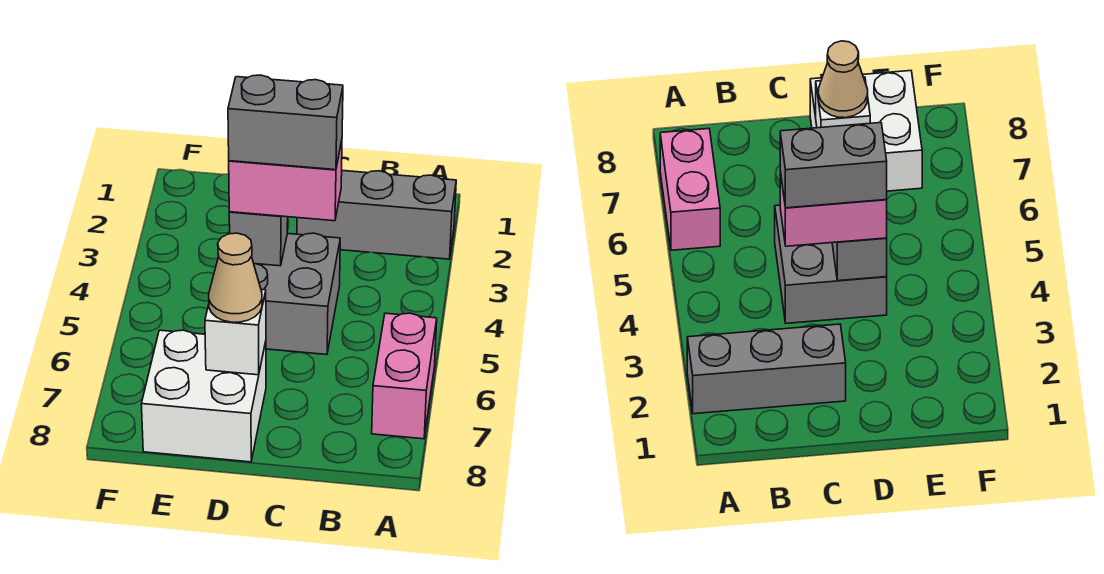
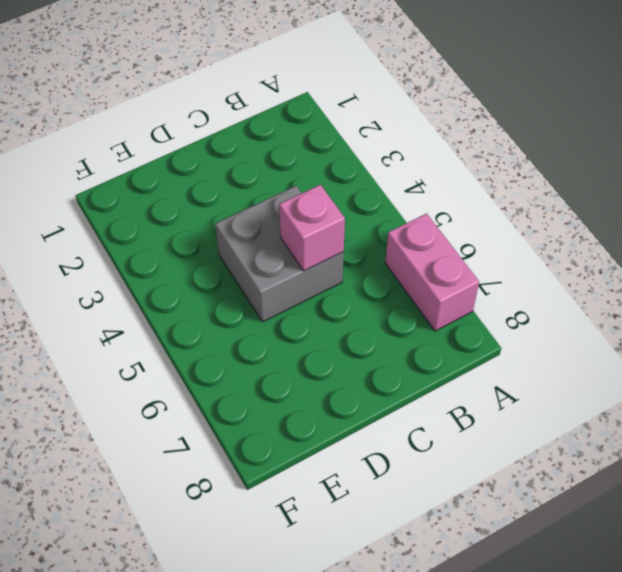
pink brick C5 level 2 -> none
none -> grey brick A2:C2 level 1
none -> white brick D7:E8 level 1

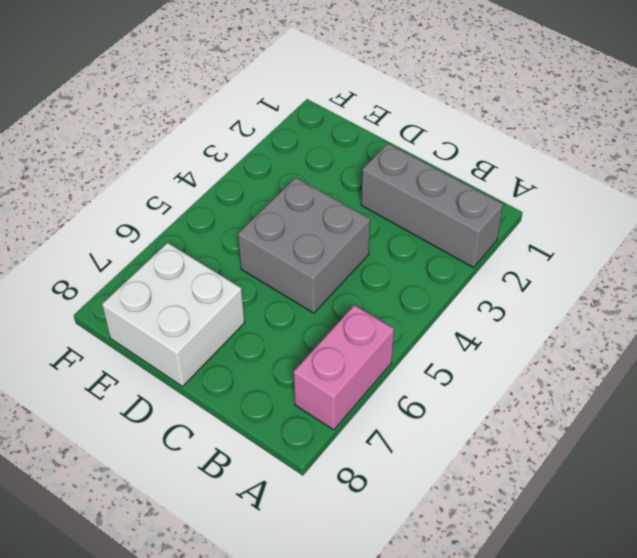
none -> grey brick D4 level 2
none -> white brick D7 level 2

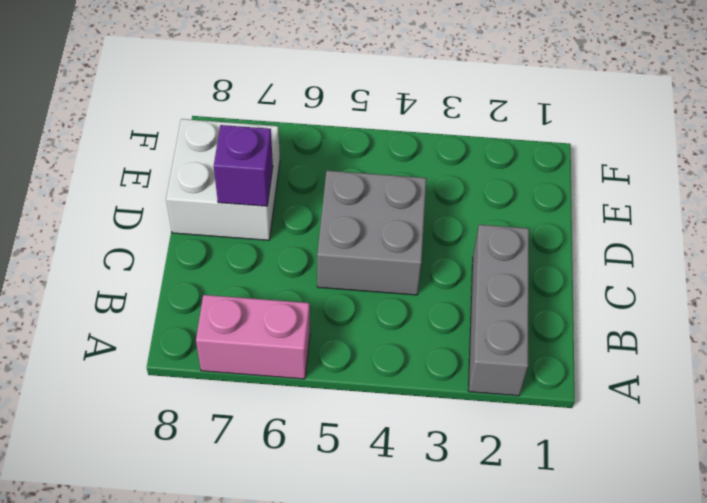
purple brick D7 level 2 -> white brick D7 level 2
none -> grey brick D4 level 2
none -> pink brick C4:D4 level 3

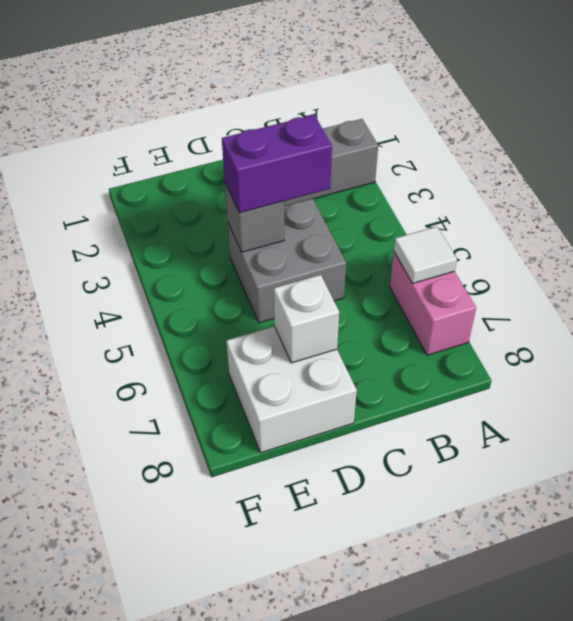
white tile A6 level 2 -> none
purple brick C4:D4 level 3 -> pink brick C4:D4 level 3
none -> tan cone D7 level 3
none -> grey brick C4:D4 level 4

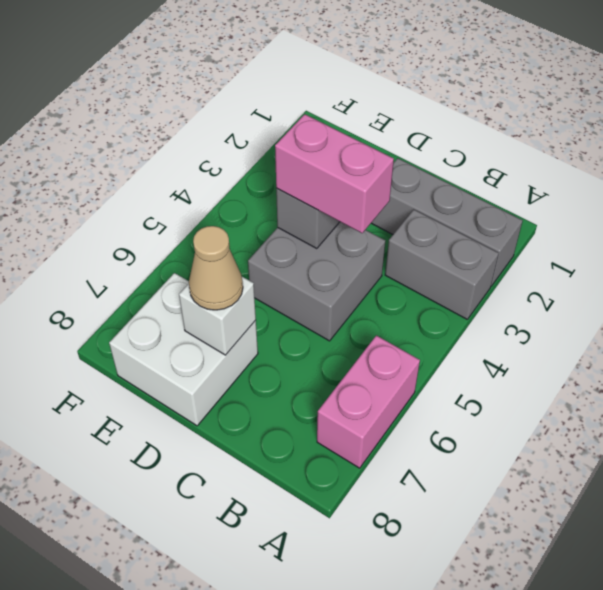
grey brick A3:B3 level 1 -> grey brick C4:D4 level 4

